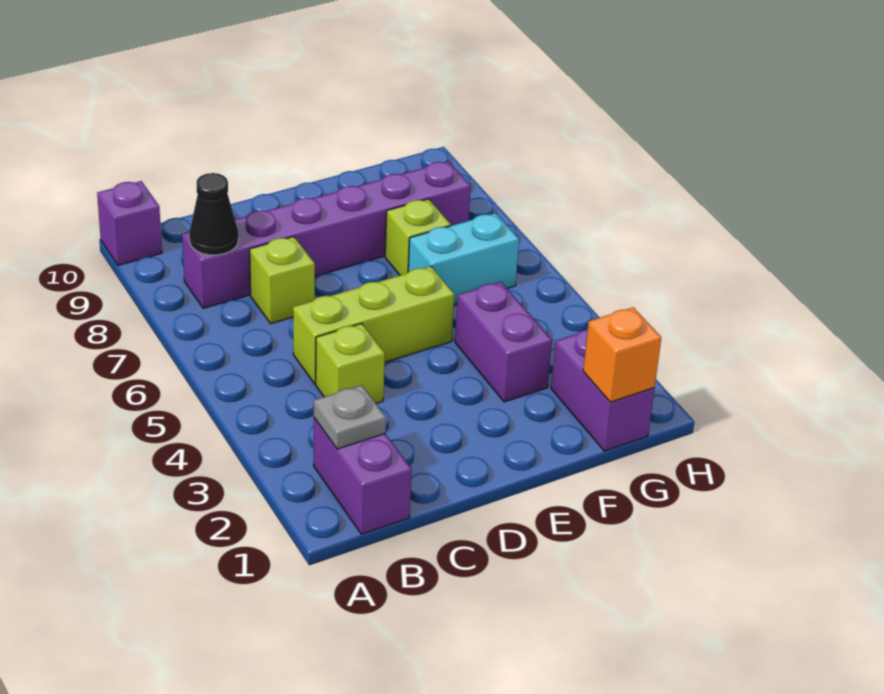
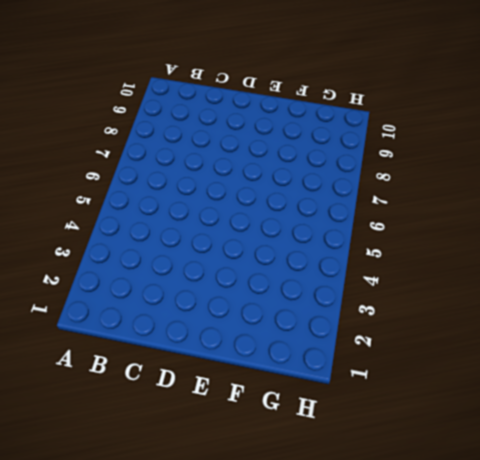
none -> purple brick A10 level 1
none -> purple brick B1:B2 level 1
none -> purple brick B8:G8 level 1

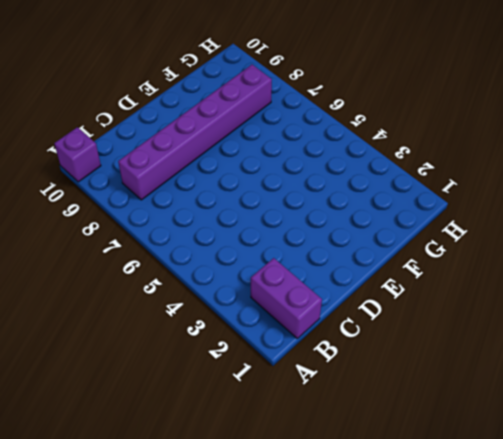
none -> lime brick C4 level 1
none -> lime brick C5:E5 level 1
none -> lime brick C7 level 1

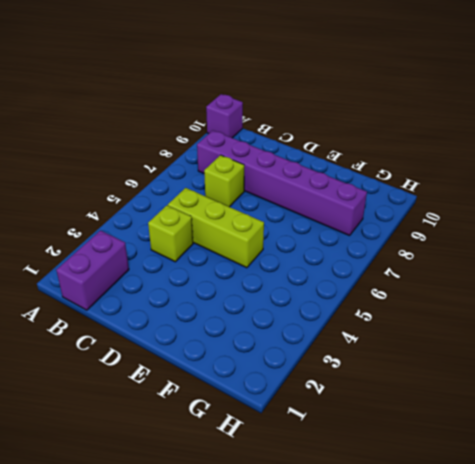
none -> purple brick F3:F4 level 1
none -> cyan brick F6:G6 level 1
none -> lime brick F7 level 1

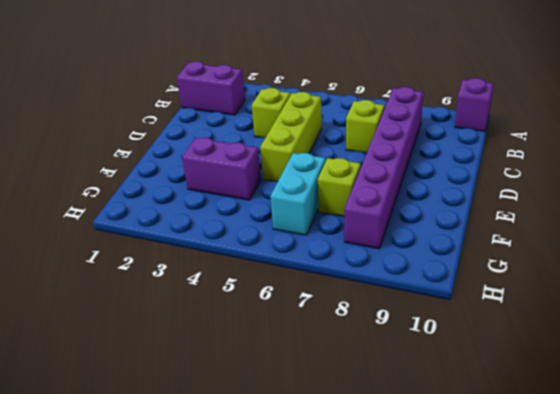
none -> purple brick G1:G2 level 1
none -> grey plate B2 level 2
none -> black cone B8 level 2

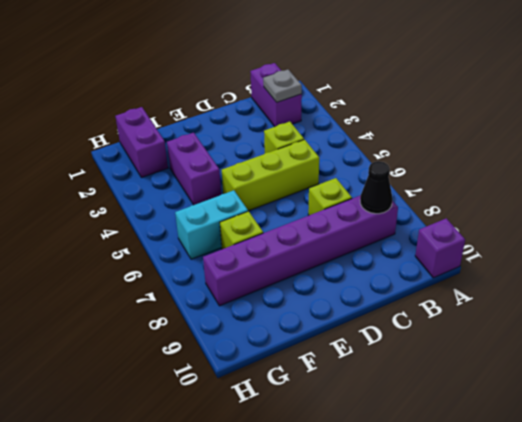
none -> orange brick G1 level 2

